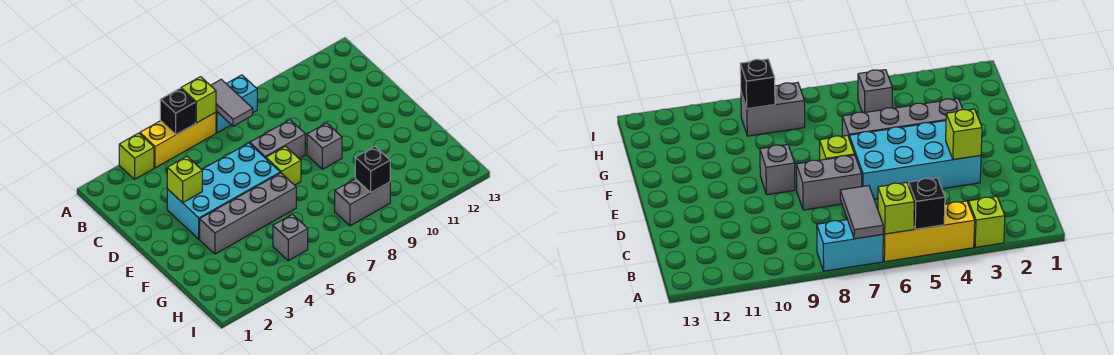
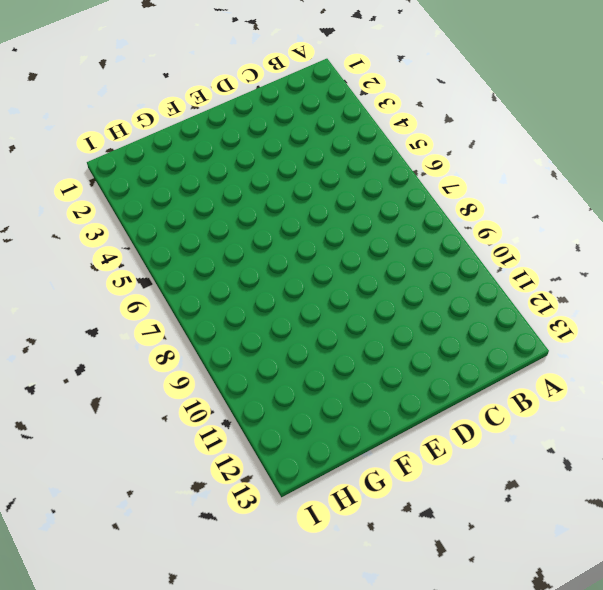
none -> lime brick A3 level 1
none -> yellow brick A4:A6 level 1
none -> cyan brick A7:A8 level 1

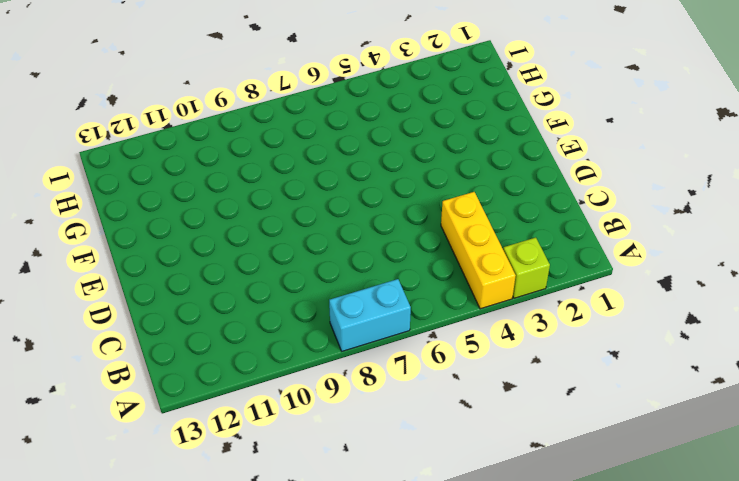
yellow brick A4:C4 level 1 -> yellow brick A4:A6 level 1
none -> cyan brick D3:E6 level 1
none -> grey brick D7:D8 level 1
none -> lime brick E7 level 1

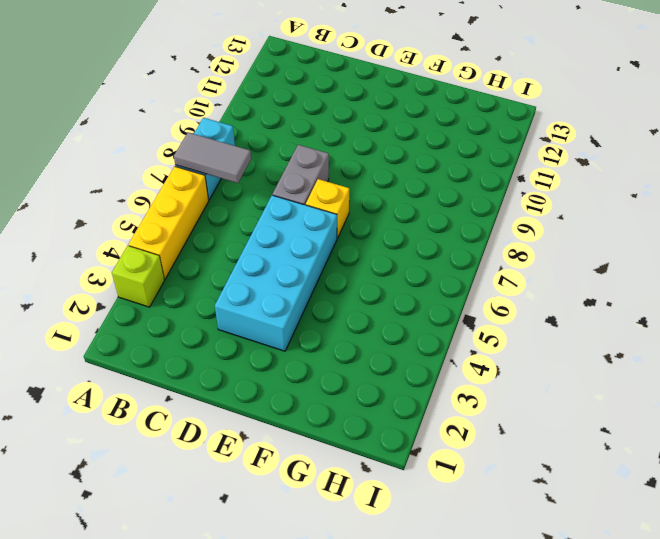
yellow brick E7 level 1 -> lime brick E7 level 1
none -> grey brick E9 level 1
none -> grey brick F3:F6 level 1
none -> grey brick H5 level 1

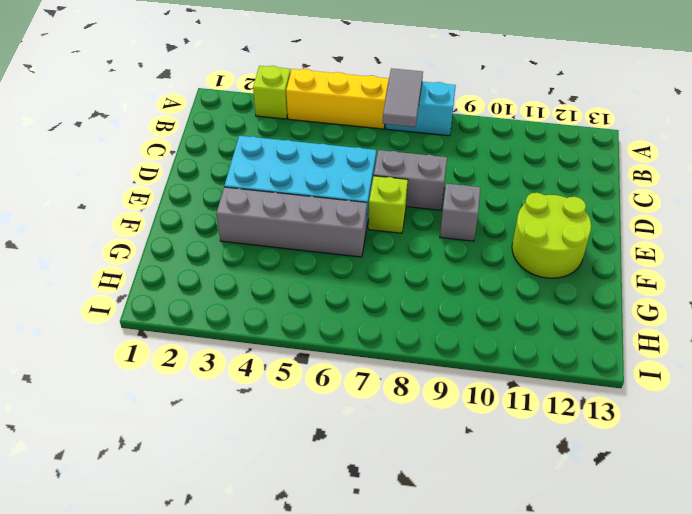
lime round brick E11:F12 level 1 -> none
none -> grey brick H5 level 1
none -> grey brick H8:H9 level 1
none -> black brick A5 level 2

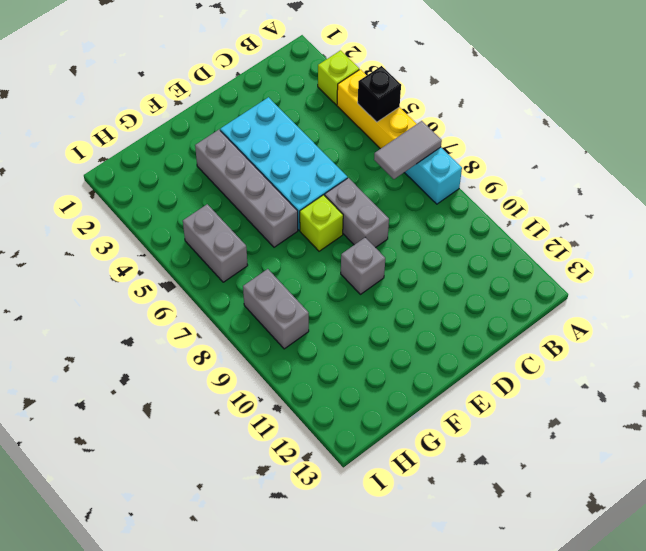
grey brick H5:H6 level 1 -> grey brick H5 level 1
none -> lime brick A6 level 2
none -> lime brick D3 level 2
none -> black brick H9 level 2

